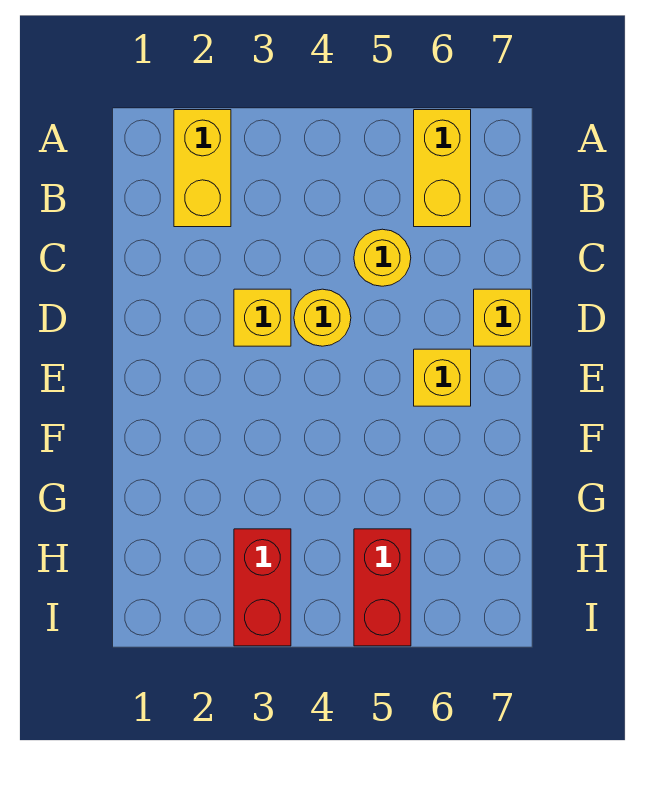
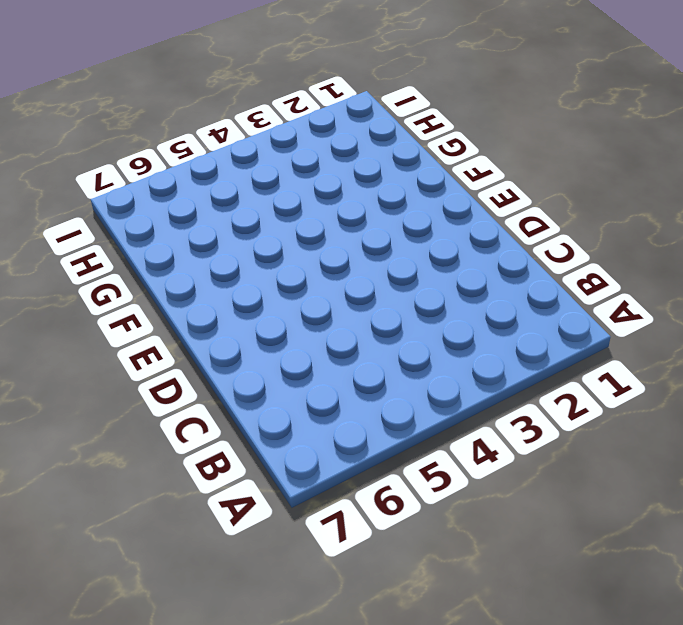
none -> yellow brick A2:B2 level 1
none -> yellow brick A6:B6 level 1

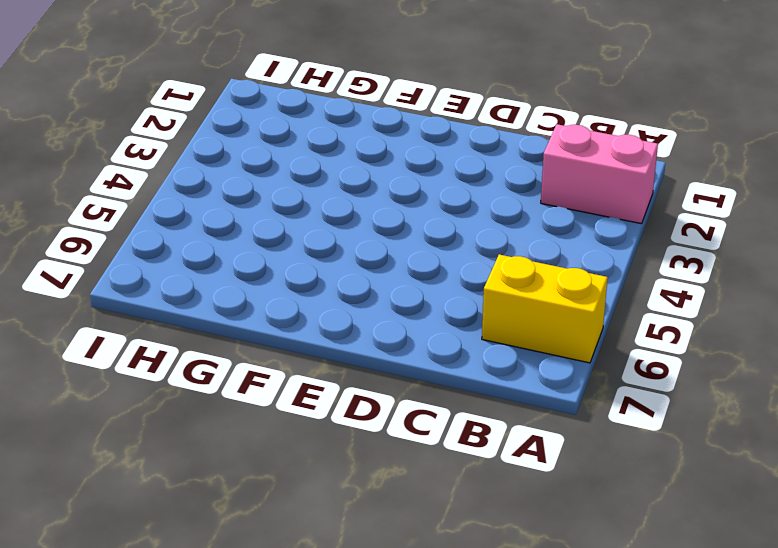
pink brick A2:B2 level 1 -> yellow brick A2:B2 level 1
none -> yellow round brick C5 level 1
none -> yellow brick D3 level 1

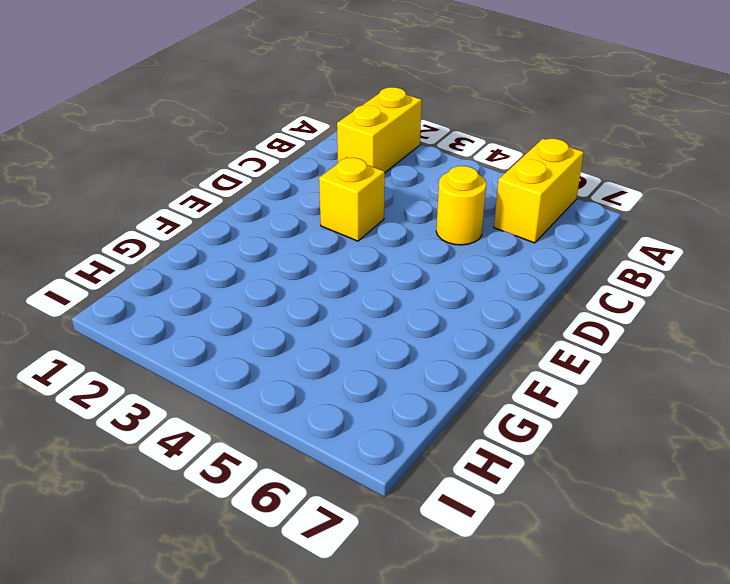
none -> yellow round brick D4 level 1
none -> yellow brick D7 level 1

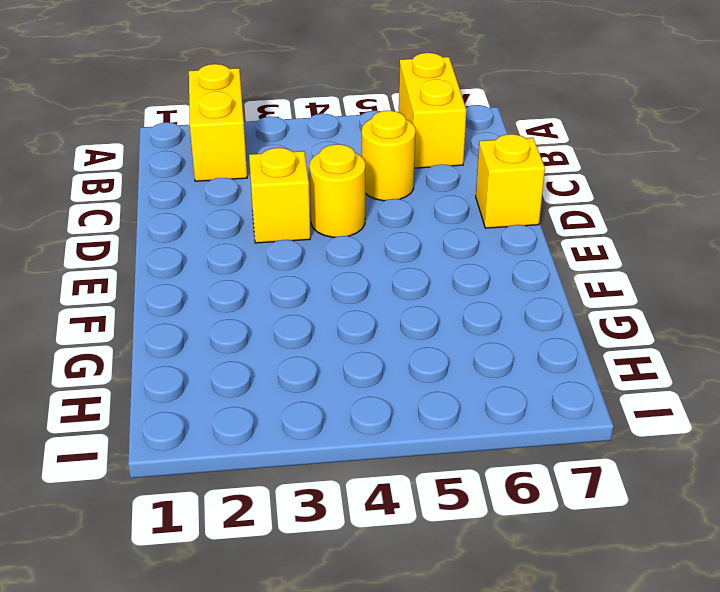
none -> yellow brick E6 level 1
none -> red brick H3:I3 level 1

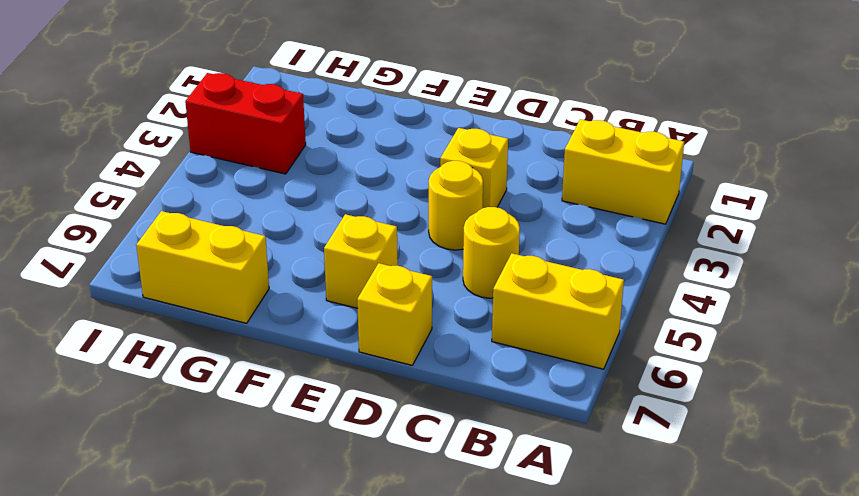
yellow brick G7:H7 level 1 -> none
none -> red brick H5:I5 level 1

